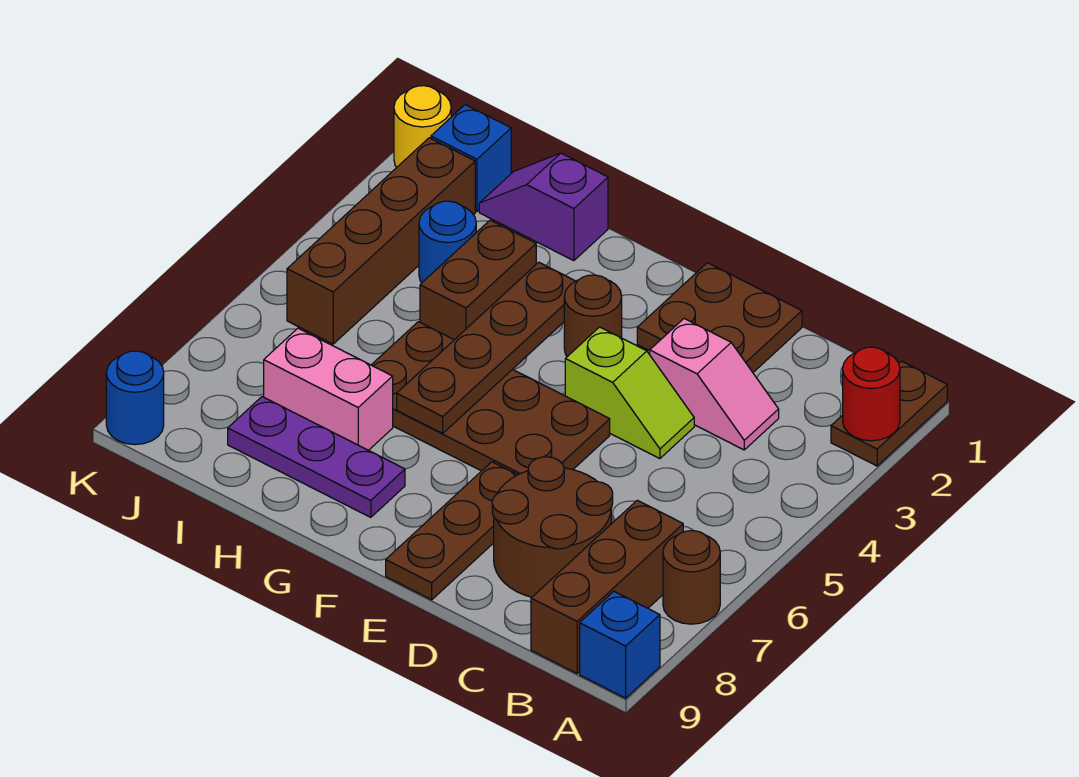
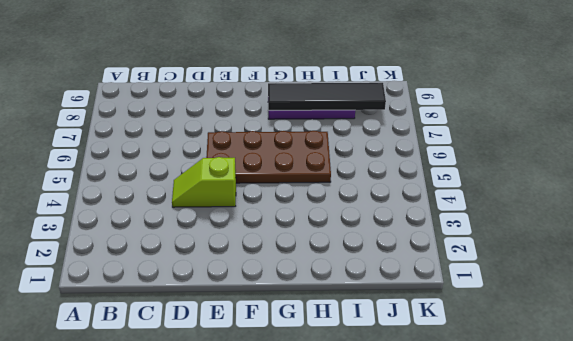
black tile G8:J8 level 2 -> none
none -> brown plate A1:A2 level 1
none -> brown round brick A7 level 1
none -> blue brick A9 level 1

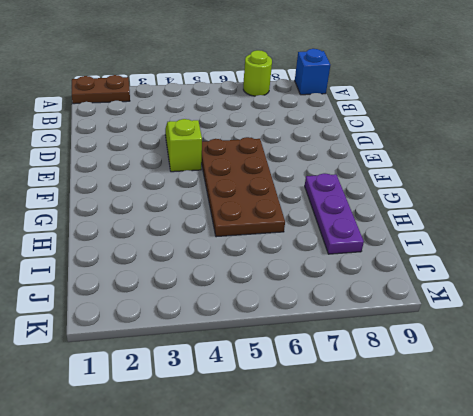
lime round brick A7 level 1 -> brown round brick A7 level 1
none -> brown brick B7:B9 level 1
none -> pink slope C3:D3 level 1 top D
none -> brown round brick C7:D8 level 1

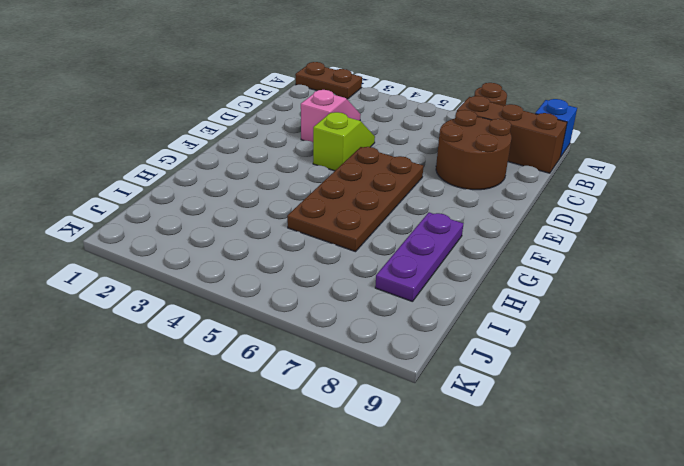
none -> brown plate D1:E2 level 1
none -> brown plate E7:E9 level 1
none -> brown round brick F3 level 1

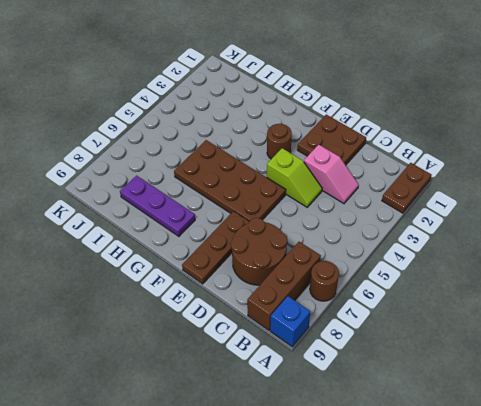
none -> purple slope H1:I1 level 1 top H
none -> brown brick H3:H4 level 1
none -> pink brick H7:I7 level 1

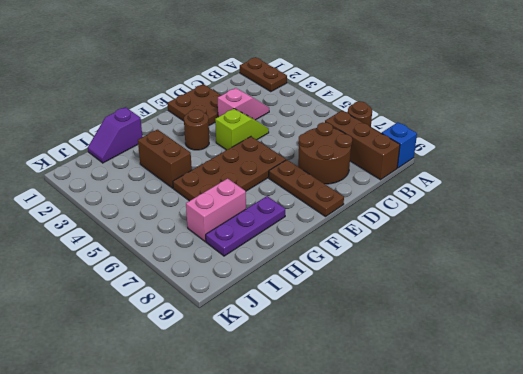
none -> blue round brick I3 level 1
none -> blue brick J1 level 1
none -> brown brick J2:J5 level 1

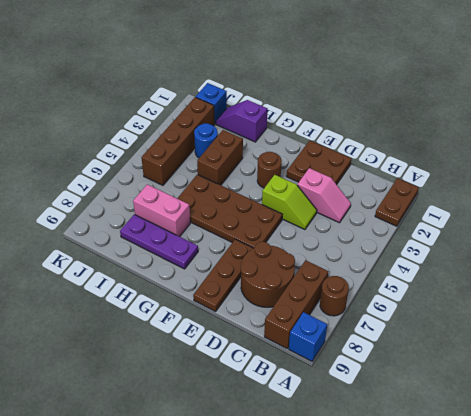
none -> yellow round brick K1 level 1
none -> blue round brick K9 level 1
none -> red round brick A2 level 2

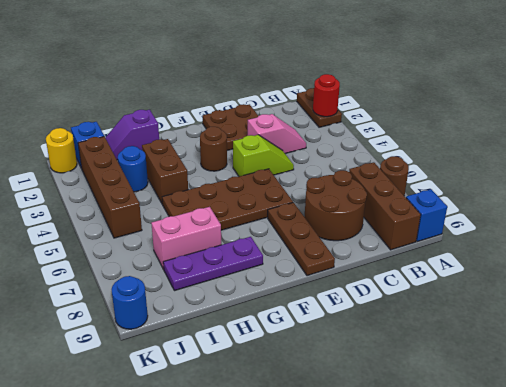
none -> brown plate G3:G6 level 2

